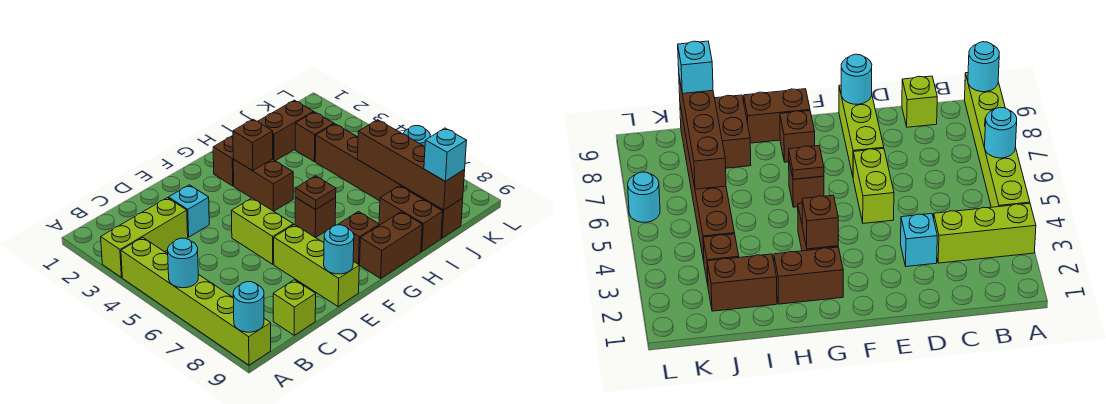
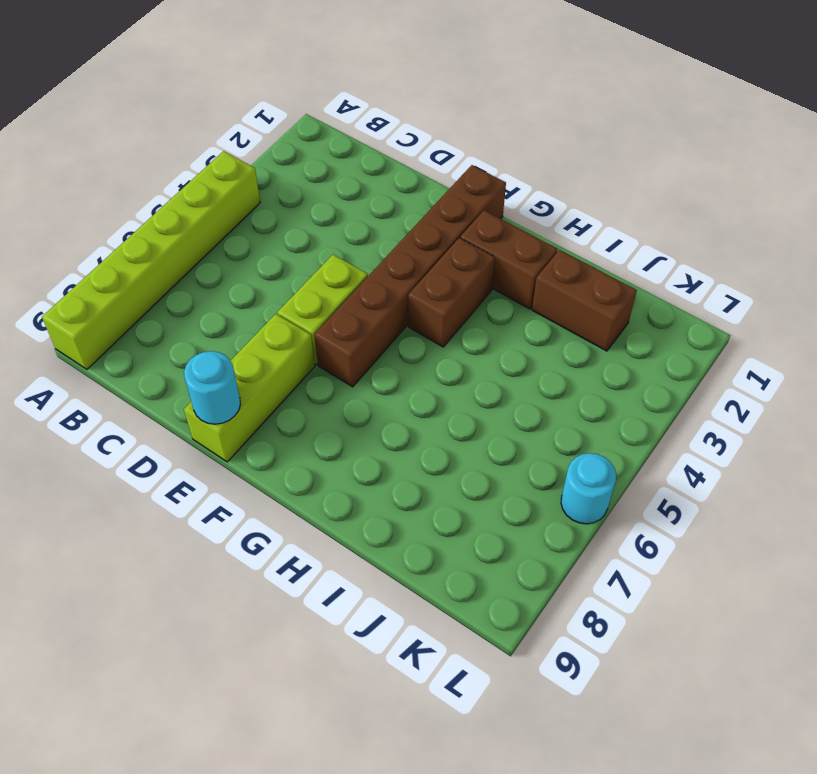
brown brick F1:F6 level 1 -> brown brick J4:J9 level 1
none -> lime brick A3:C3 level 1
none -> lime brick C9 level 1
none -> cyan brick D3 level 1

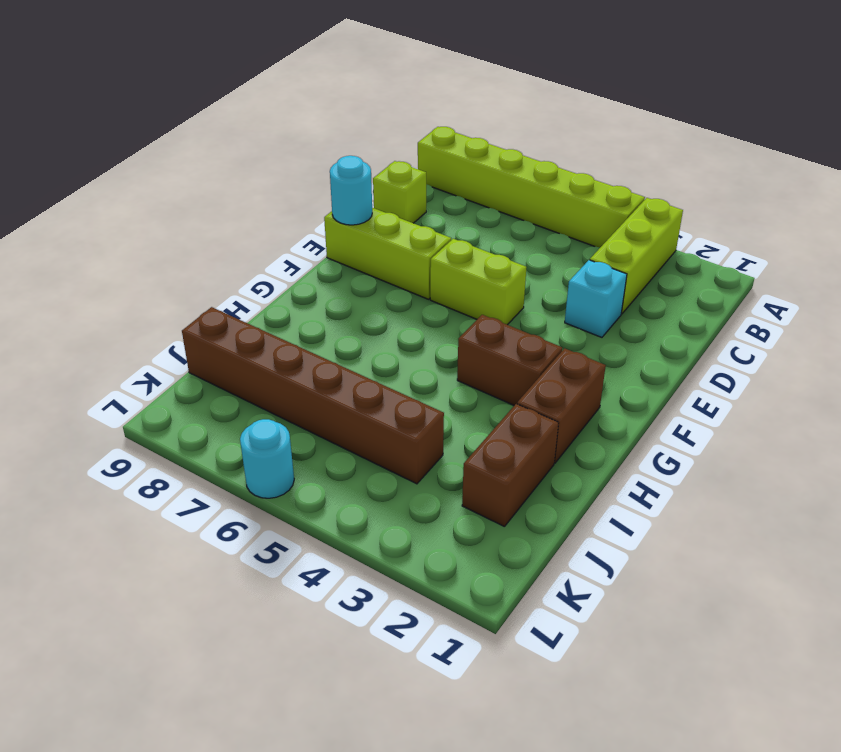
none -> brown brick G6 level 1
none -> brown brick G8 level 1
none -> brown brick G9:H9 level 1

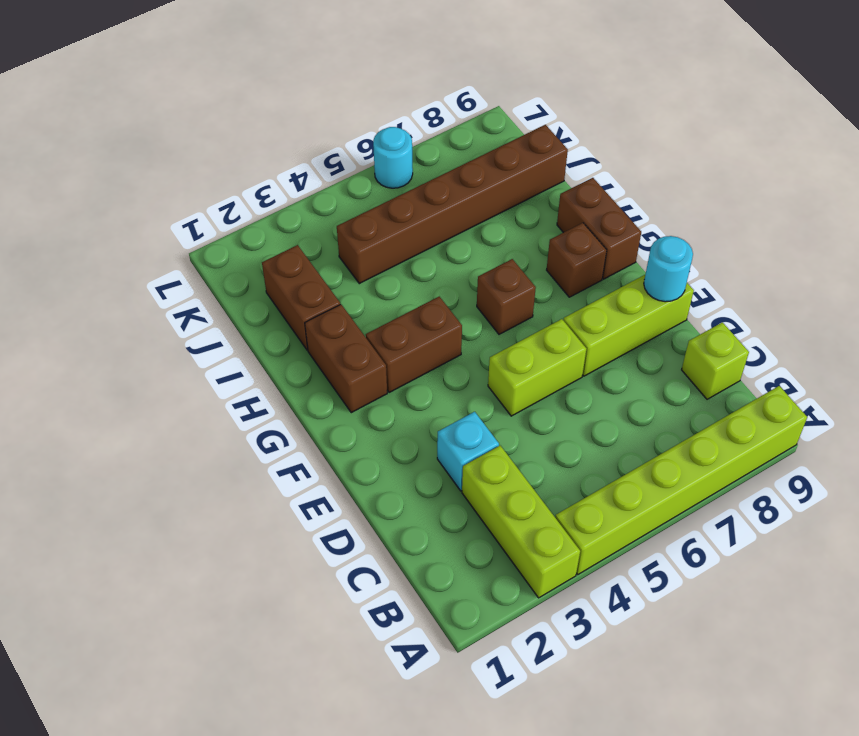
none -> brown brick I8:I9 level 1
none -> brown brick J3 level 1
none -> cyan round brick A6 level 2

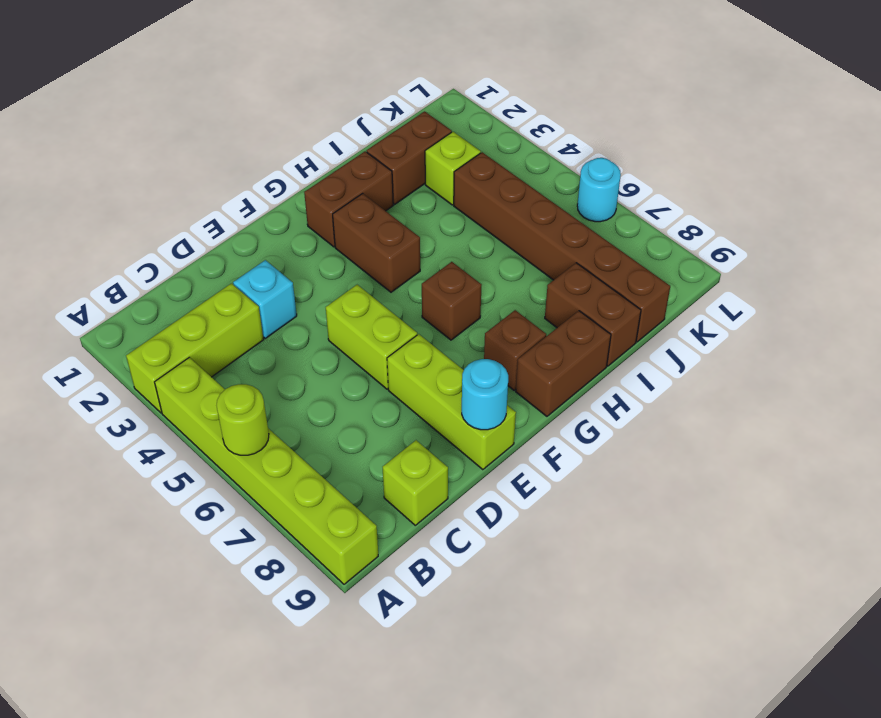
lime round brick A6 level 2 -> cyan round brick A6 level 2
lime brick J3 level 1 -> brown brick J3 level 1
none -> cyan round brick A9 level 2
none -> brown brick G3 level 2
none -> brown plate G6 level 2

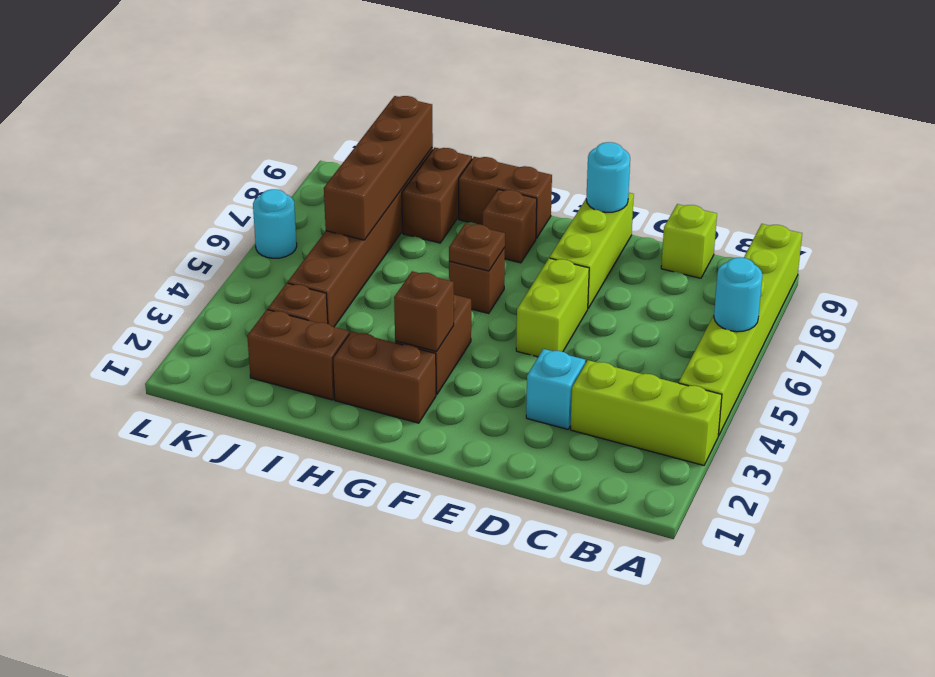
none -> cyan round brick A9 level 2
none -> cyan brick J9 level 3

